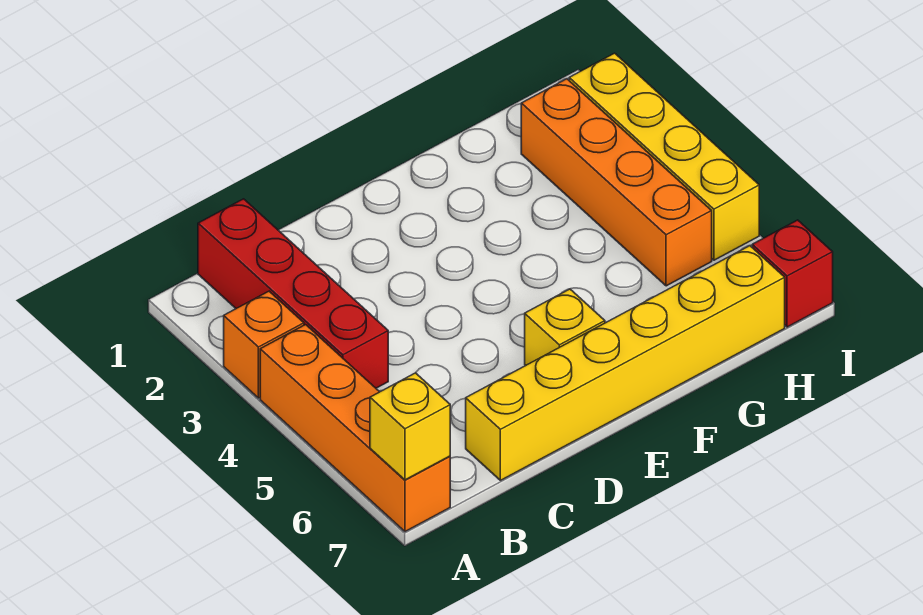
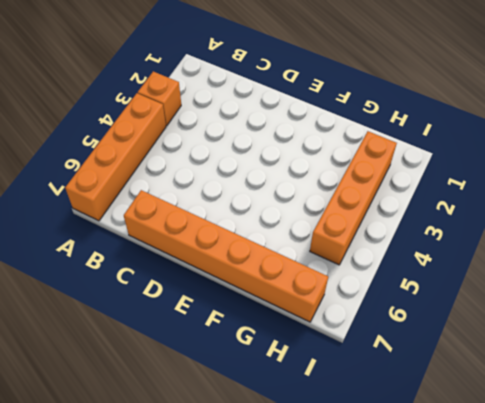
orange brick C7:H7 level 1 -> yellow brick C7:H7 level 1
none -> red brick B1:B4 level 1
none -> yellow brick E6 level 1

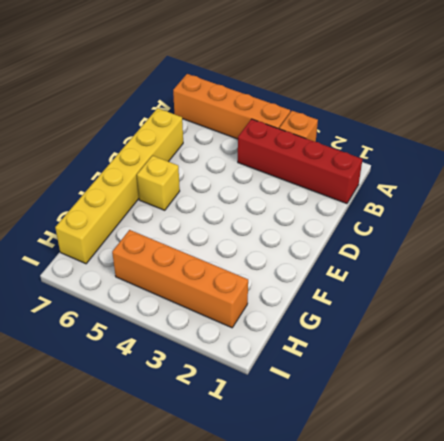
none -> yellow brick I2:I5 level 1
none -> red brick I7 level 1

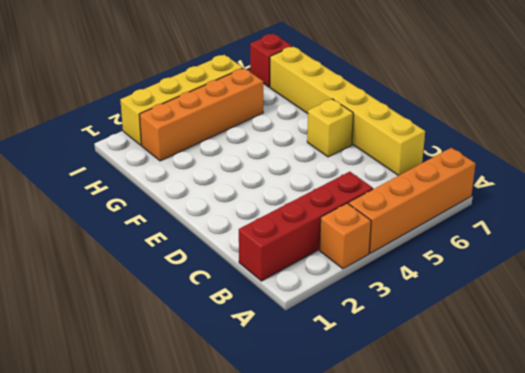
none -> yellow brick A7 level 2

